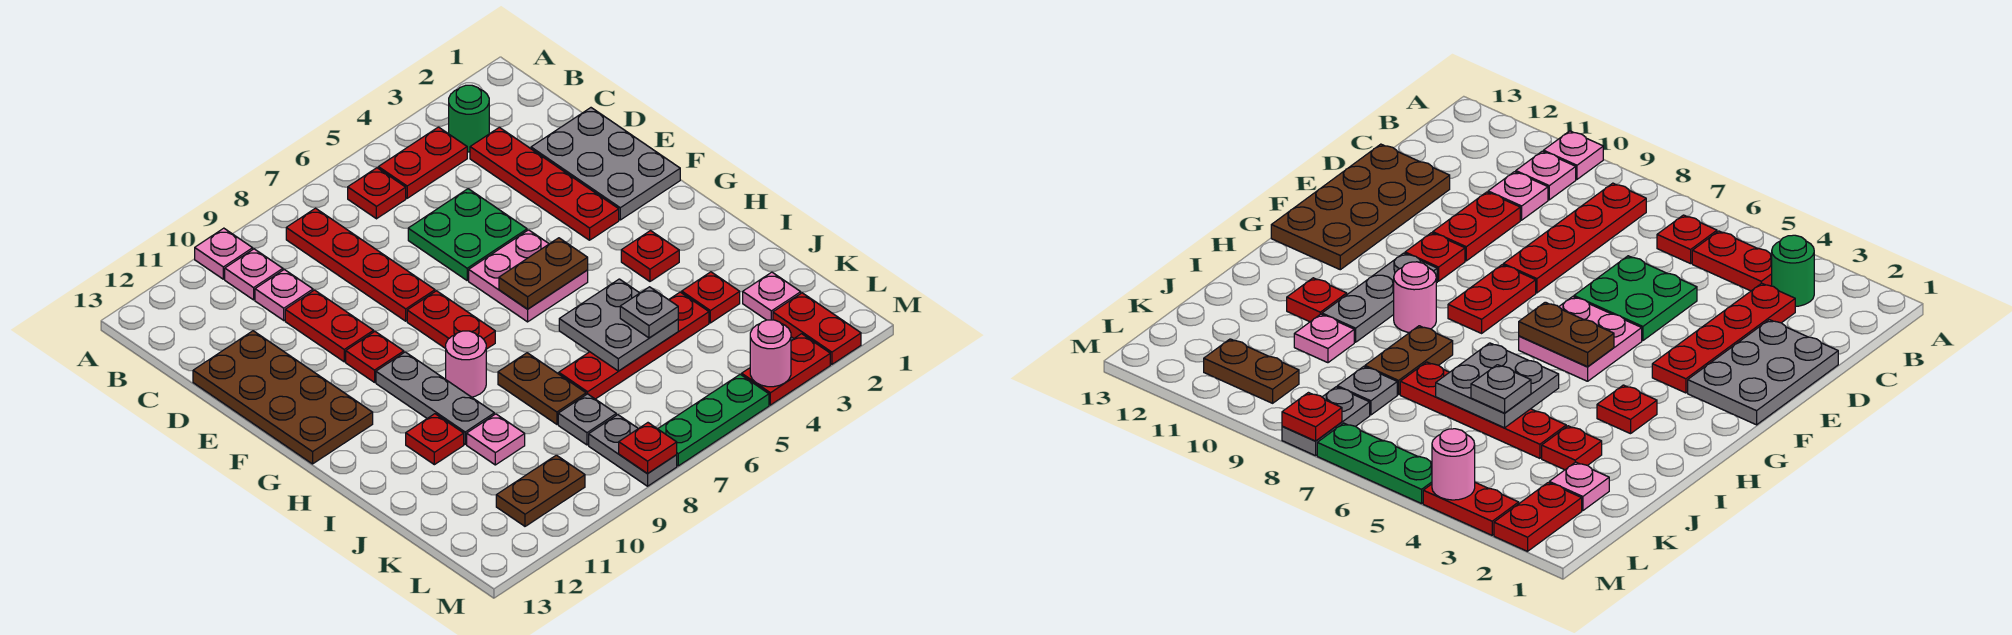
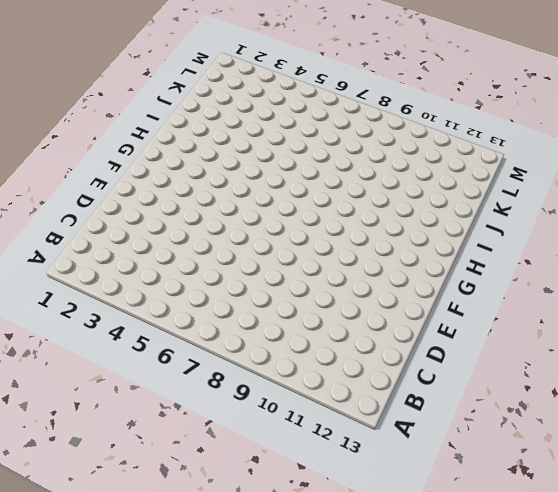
none -> pink plate A10 level 1
none -> green round brick B3 level 1
none -> red plate B4:B5 level 1
none -> red plate B6 level 1

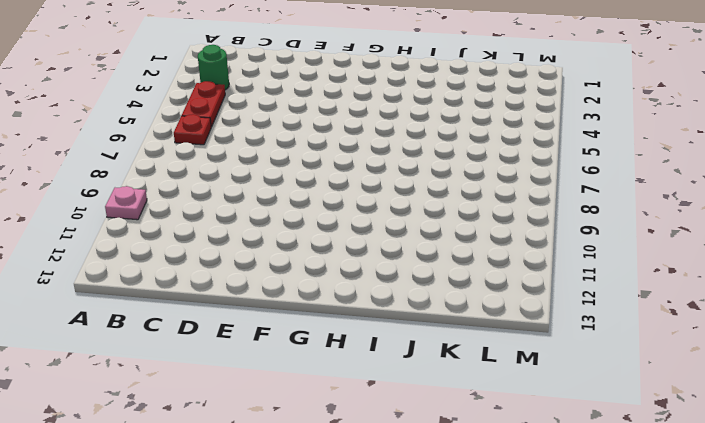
none -> red plate B8:E8 level 1
none -> pink plate B10 level 1
none -> red plate C3:F3 level 1
none -> pink plate C10 level 1

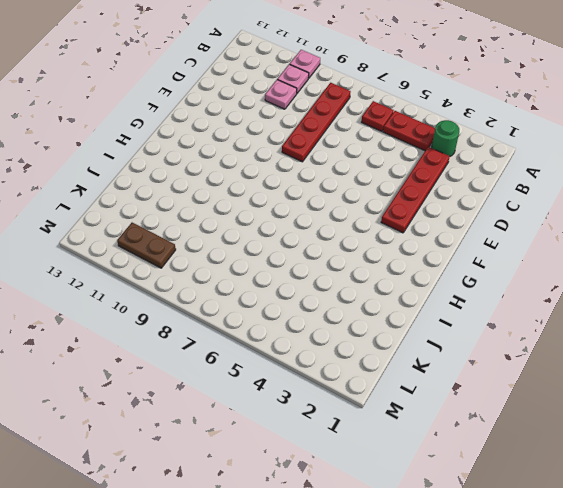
none -> grey plate D1:F2 level 1
none -> green plate D5:E6 level 1
none -> red plate D10:E10 level 1
none -> brown plate D12:G13 level 1

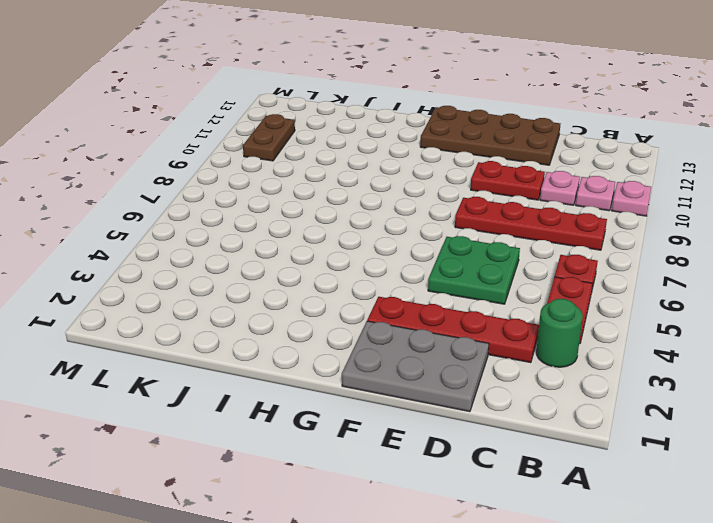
none -> pink plate F5:G6 level 1
none -> red plate F8:G8 level 1
none -> red plate F10 level 1
none -> grey plate G10:I10 level 1

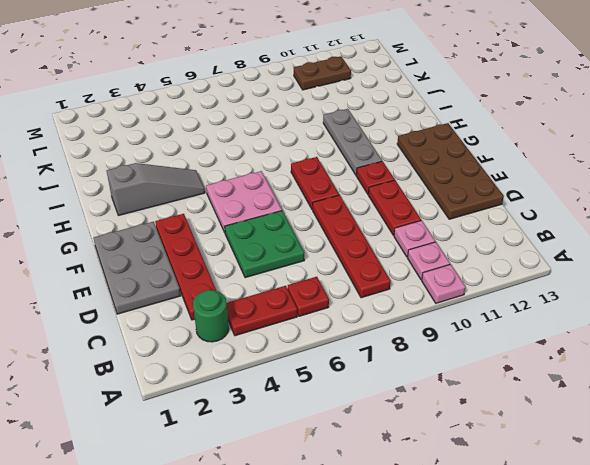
grey slope H2:H4 level 1 top 2 -> red plate H3 level 1
none -> pink round brick H9 level 1
none -> brown plate I8:J8 level 1
none -> red plate I11 level 1
none -> red plate J3 level 1

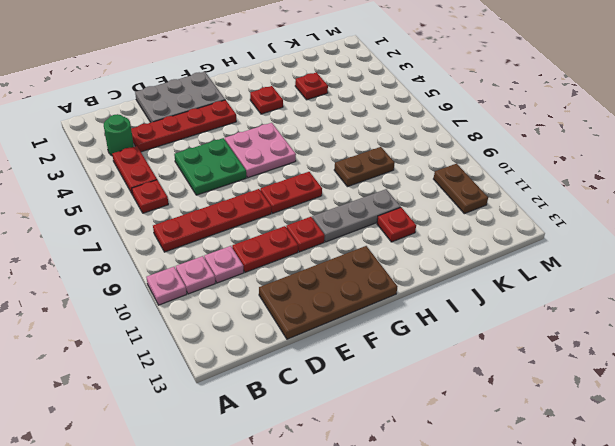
none -> pink round brick H9 level 1
none -> red plate J4:J7 level 1
none -> pink plate J10 level 1
none -> pink plate K2 level 1

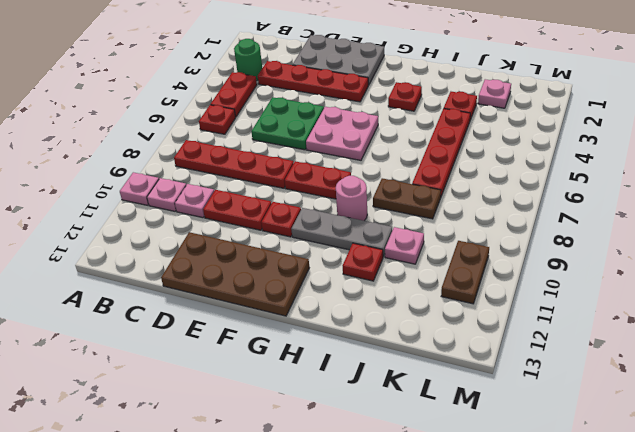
none -> grey plate K8 level 1
none -> red plate L2:M2 level 1
none -> grey plate L8:M8 level 1
none -> red plate M3:M4 level 1

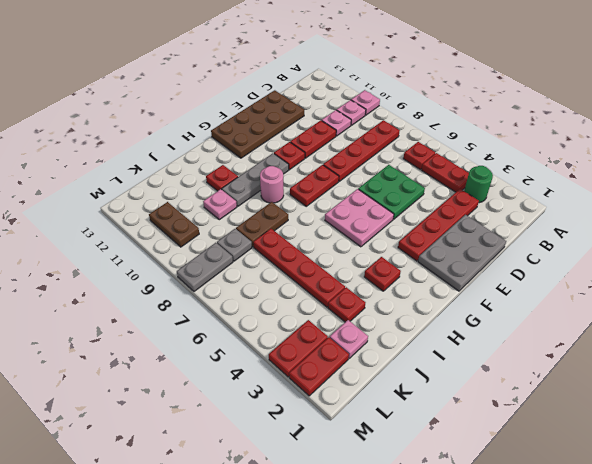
red plate L3:M3 level 1 -> red plate M3:M4 level 1
none -> green plate M5:M7 level 1
none -> brown plate G5:G6 level 2
none -> grey plate I5:J6 level 2
none -> pink round brick M4 level 2

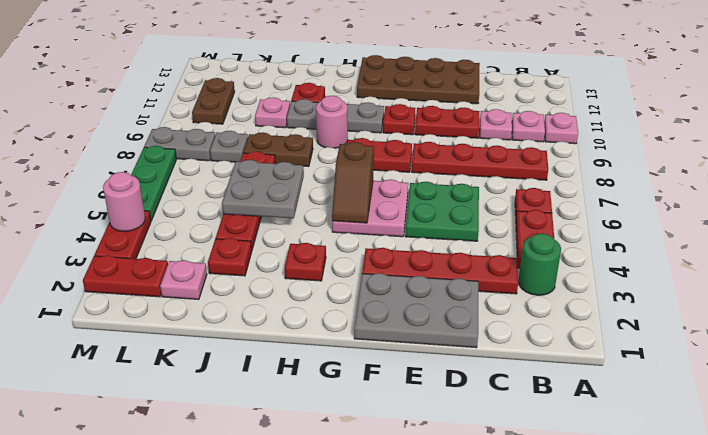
brown slope G5:G6 level 2 top 6 -> brown plate G5:G6 level 2
none -> red plate M8 level 2
none -> grey plate J5 level 3

